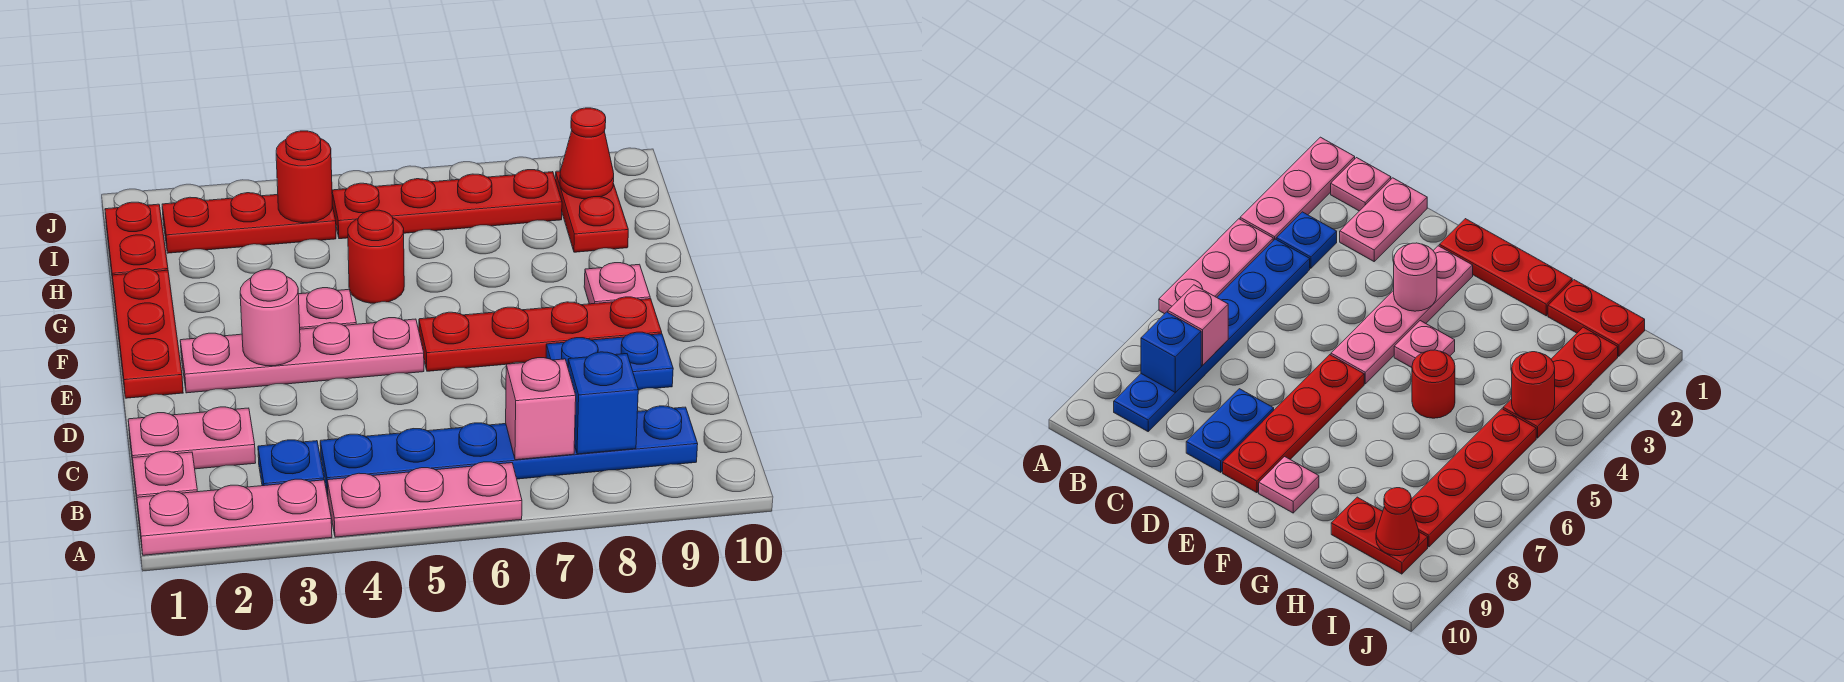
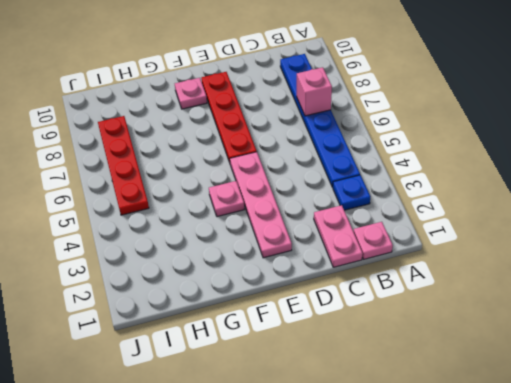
none -> pink plate A1:A3 level 1
none -> pink plate A4:A6 level 1
none -> blue plate D8:D9 level 1

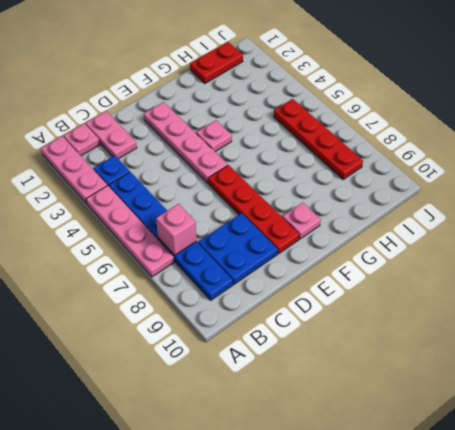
pink plate A4:A7 level 1 -> pink plate A4:A6 level 1
blue plate C8:D9 level 1 -> blue plate D8:D9 level 1
none -> red plate E1:G1 level 1
none -> red round brick G5 level 1
none -> red plate H9:I9 level 1

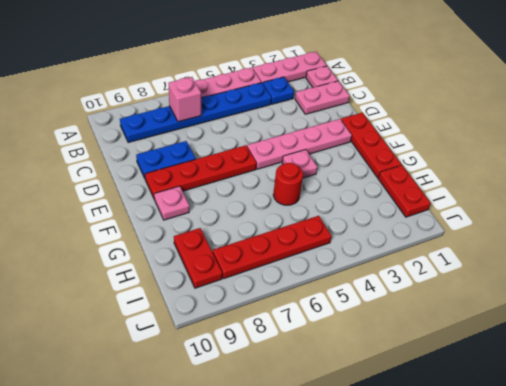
none -> red plate I2:I4 level 1
none -> blue brick B8 level 2
none -> pink round brick E3 level 2

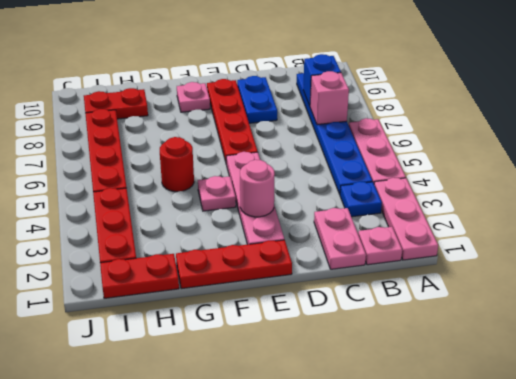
none -> red round brick I4 level 2
none -> red cone I9 level 2

